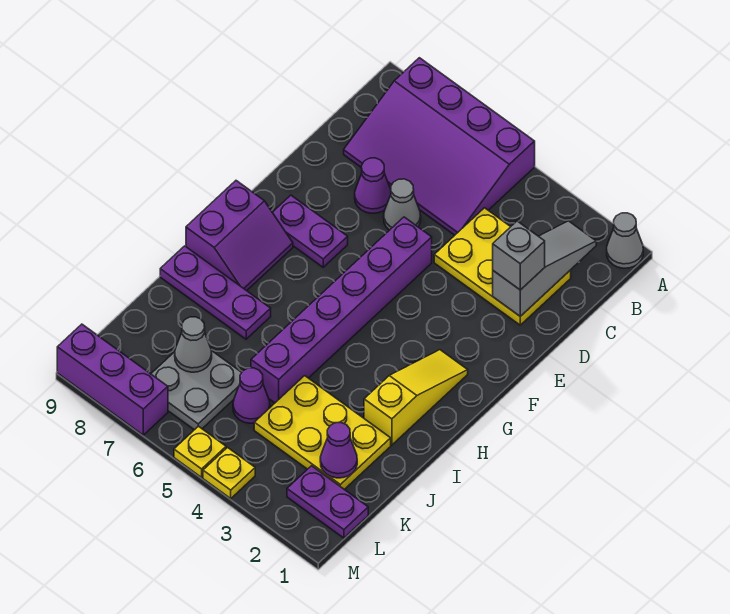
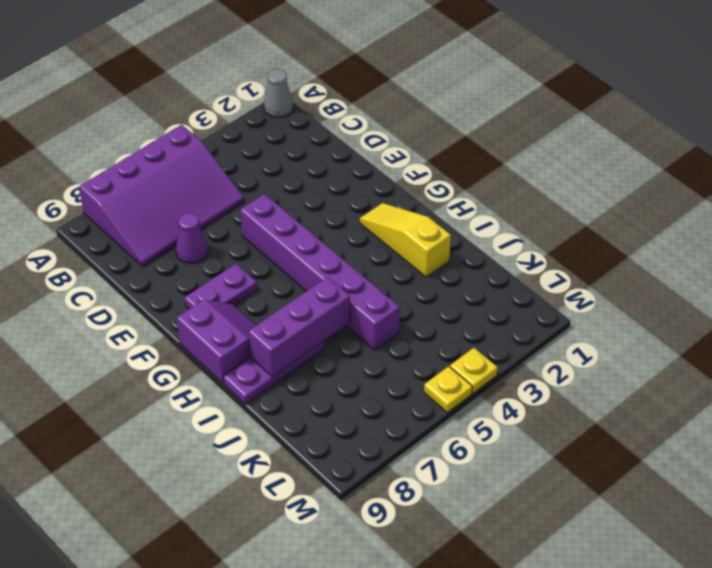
purple brick I6:I8 level 2 -> purple brick M7:M9 level 1
none -> yellow plate C2:D4 level 1
none -> grey cone D6 level 1
none -> yellow plate J2:K4 level 1

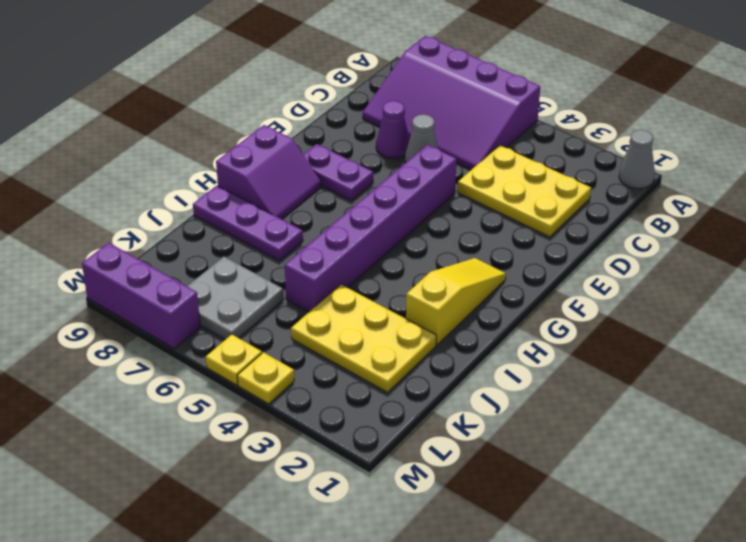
none -> purple cone K5 level 1
none -> purple plate L1:L2 level 1
none -> grey slope B2:D2 level 2 top D

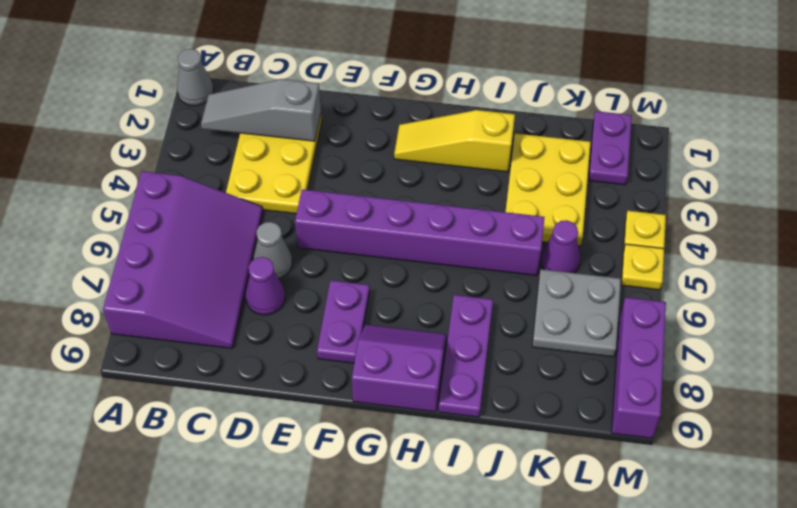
none -> purple cone K2 level 2
none -> grey cone K7 level 2
none -> grey brick D2 level 3

